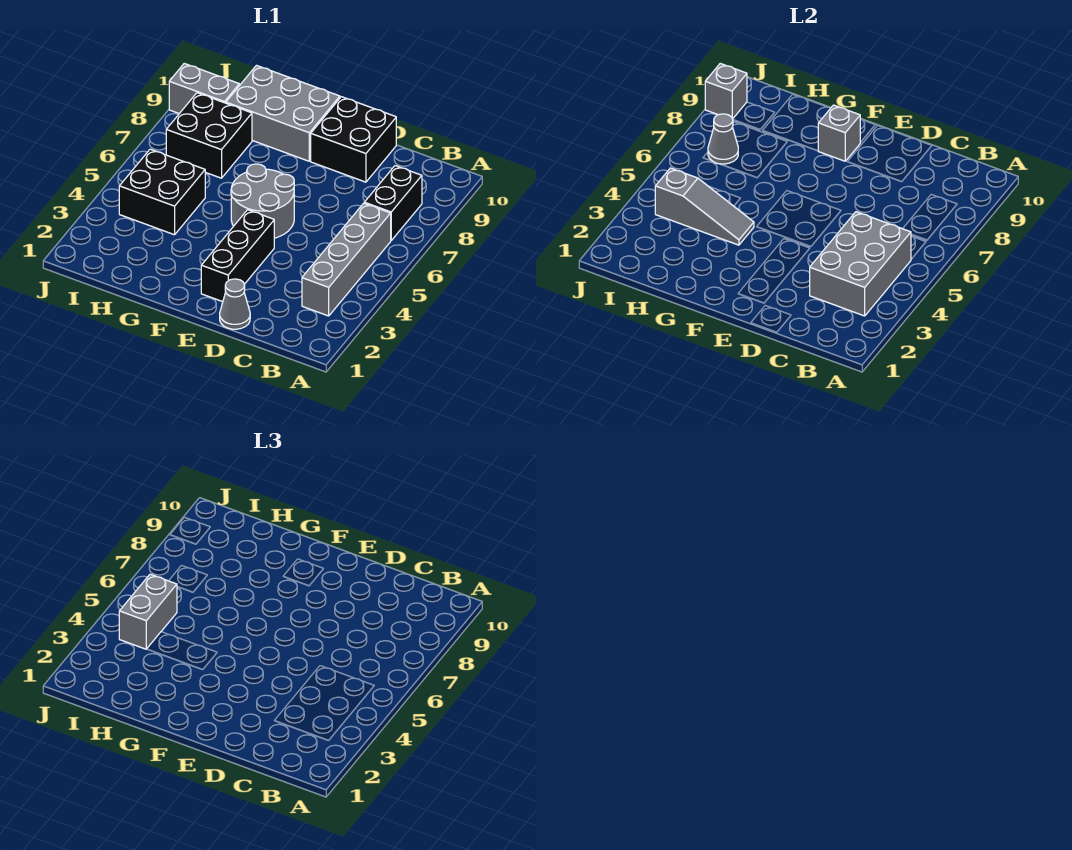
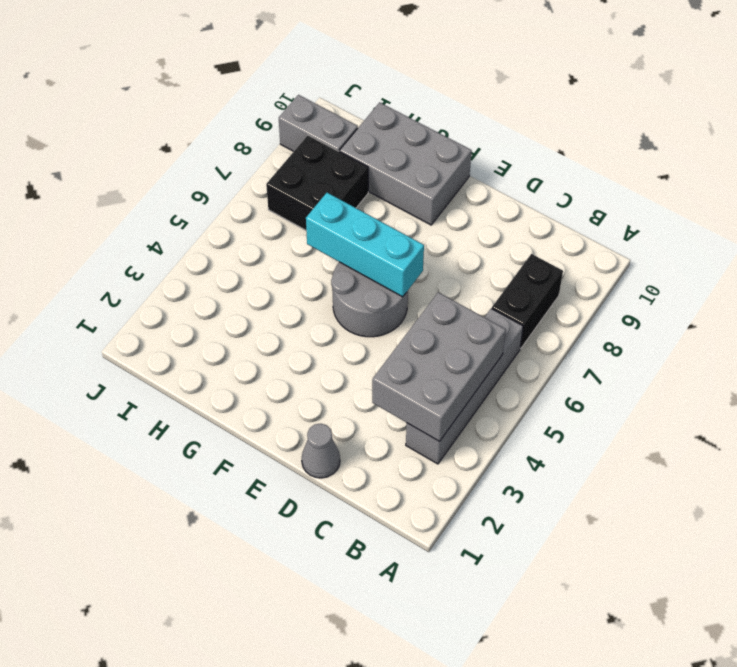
cyan brick E6:G6 level 2 -> none
none -> black brick D9:E10 level 1
none -> black brick E2:E4 level 1
none -> black brick H4:I5 level 1

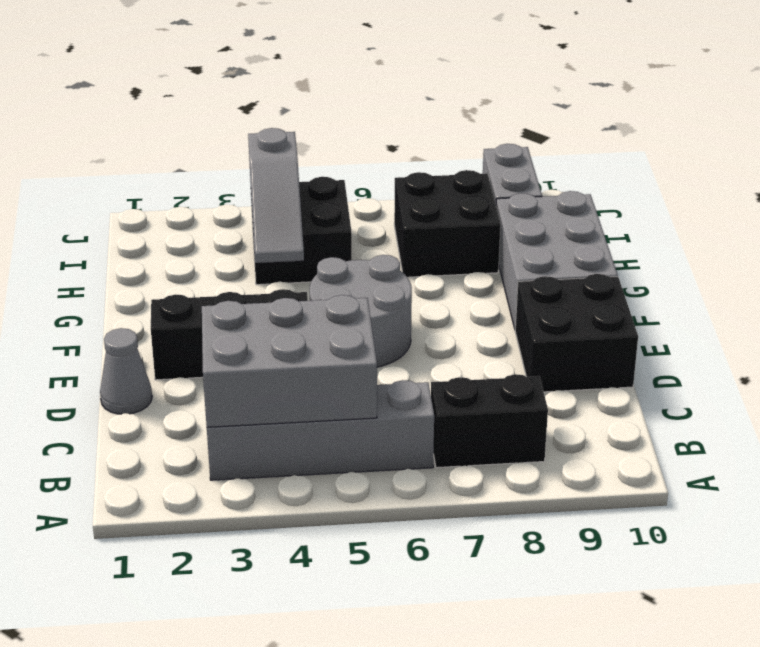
none -> grey brick F9 level 2
none -> grey cone I7 level 2
none -> grey brick J9 level 2

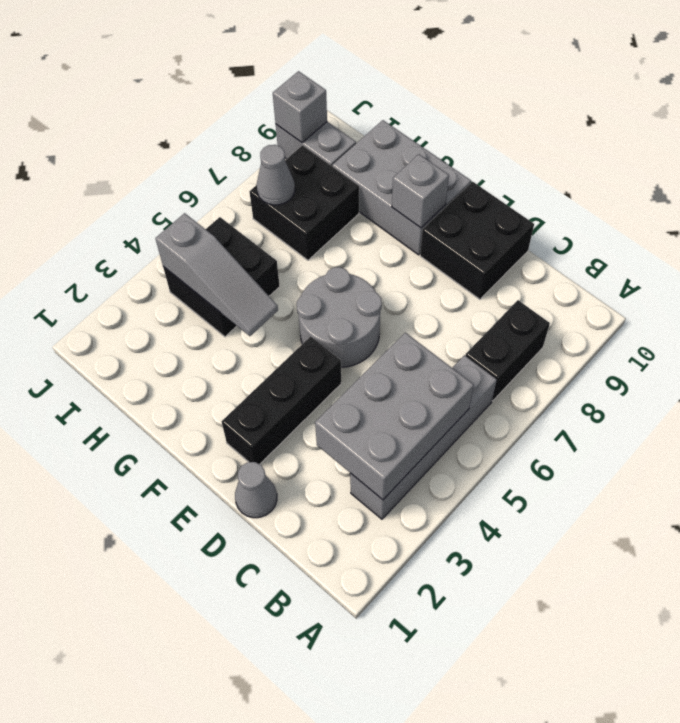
none -> grey brick I4:I5 level 3

